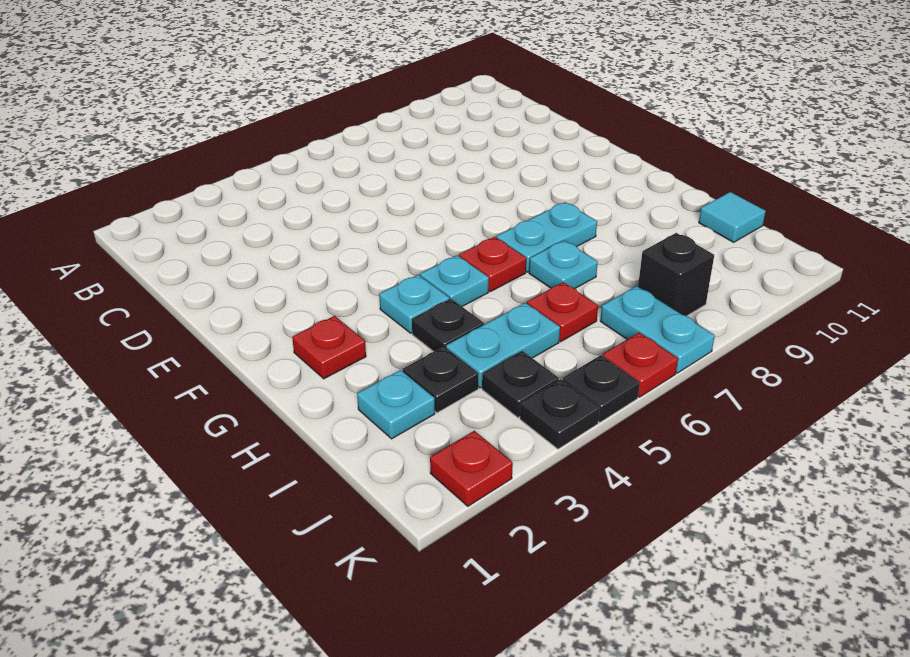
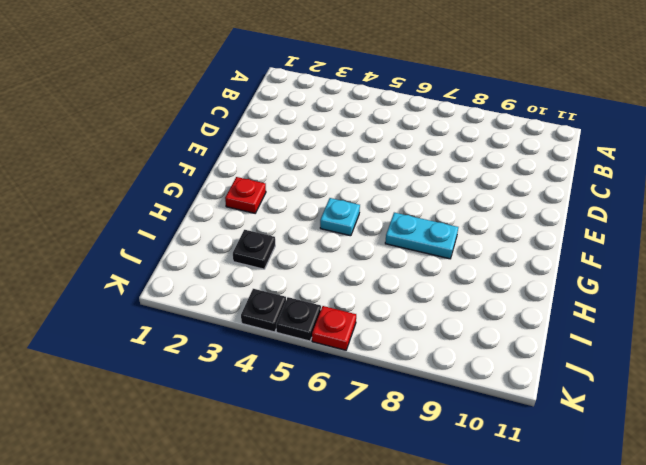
none -> cyan plate G4 level 1
none -> red plate G6 level 1
none -> black plate H4 level 1

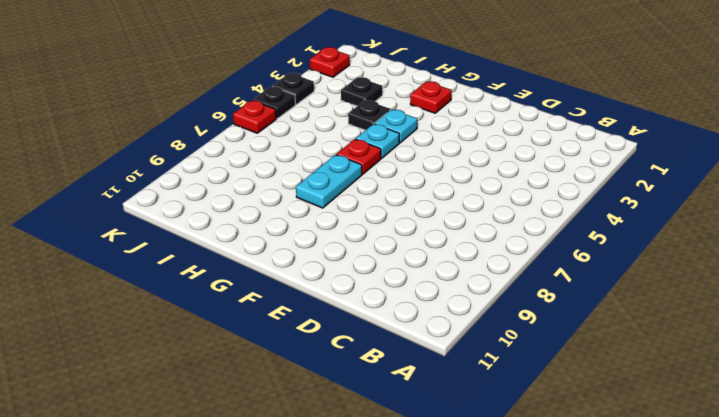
none -> cyan plate H7 level 1
none -> cyan plate I2 level 1
none -> cyan plate I4:I5 level 1

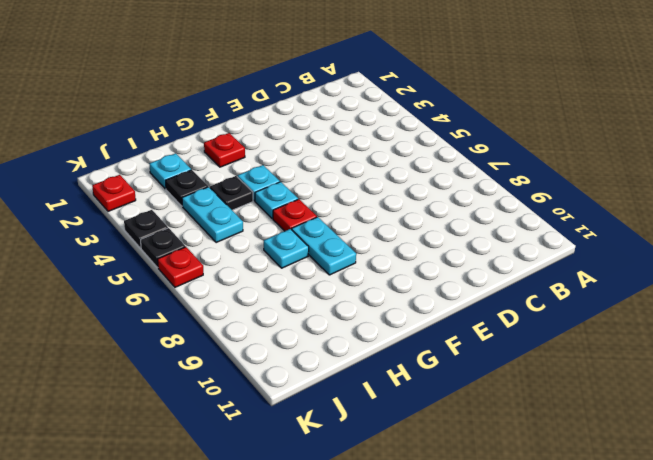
none -> red plate I6 level 1
none -> cyan tile I11 level 1
none -> black plate J4 level 1

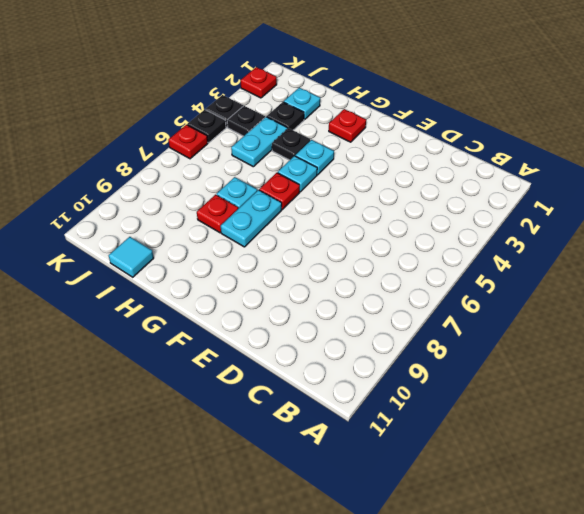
red plate H8 level 1 -> red plate I6 level 1
none -> cyan plate J7:K7 level 1
none -> black brick J8 level 1

